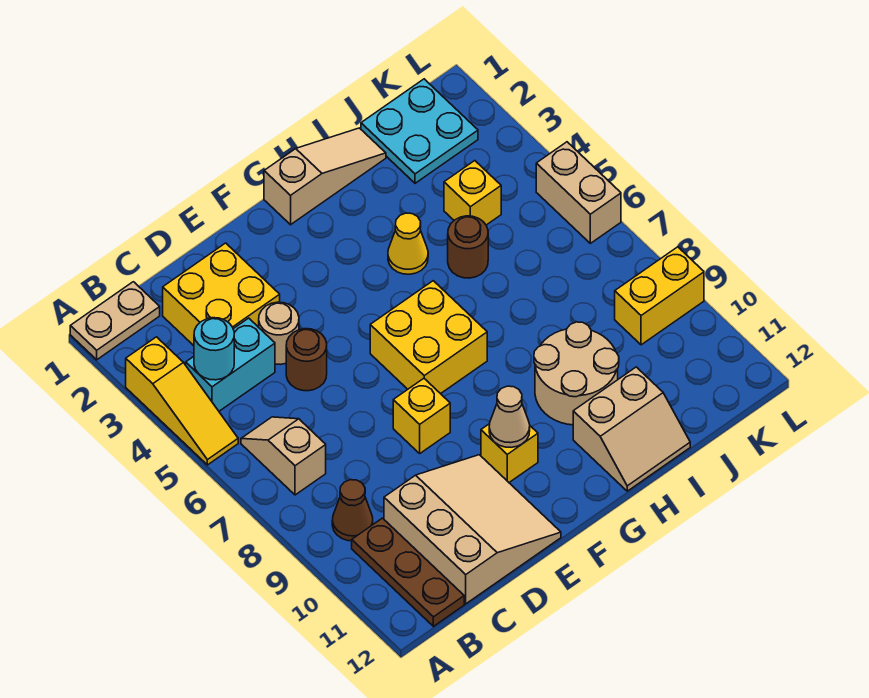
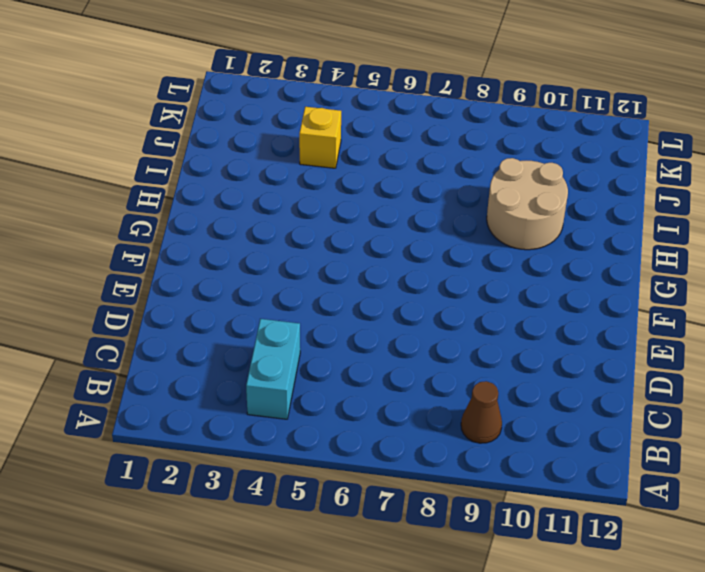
none -> tan plate A1:B1 level 1
none -> yellow slope A3:A5 level 1 top 3
none -> tan slope B6:B7 level 1 top 7

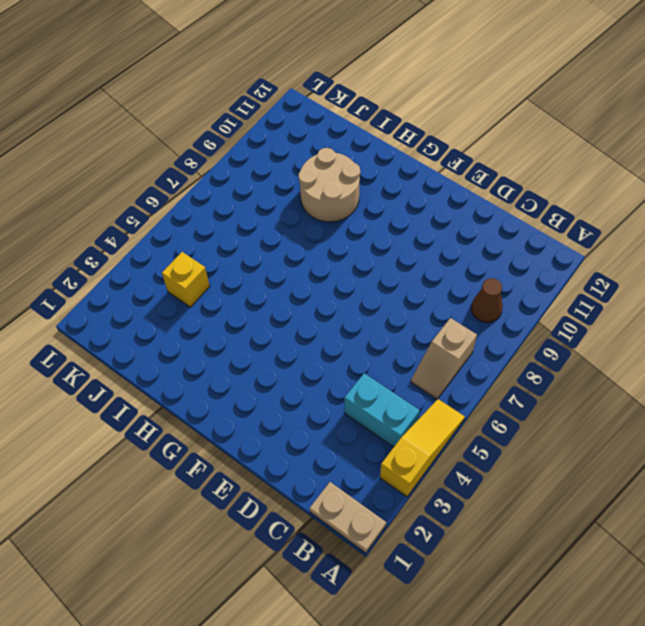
none -> brown plate B10:B12 level 1
none -> yellow brick C2:D3 level 1
none -> tan slope C10:E12 level 1 top C

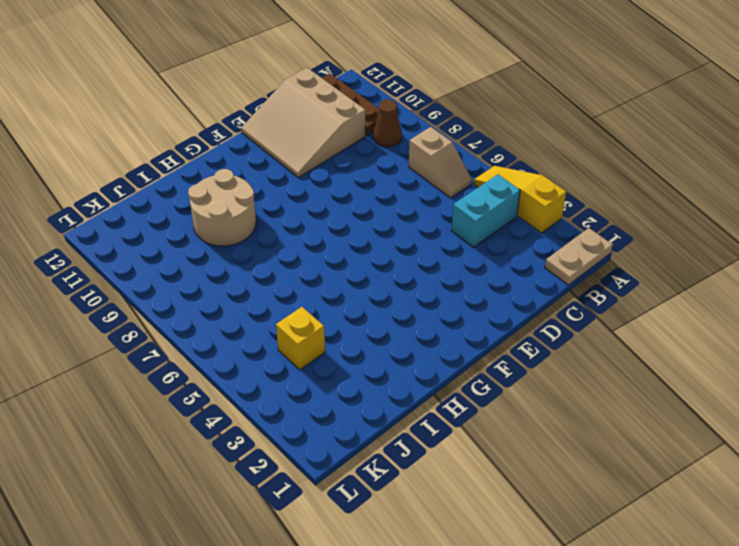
none -> yellow brick C2:D3 level 1
none -> tan round brick D4 level 1
none -> brown round brick D5 level 1

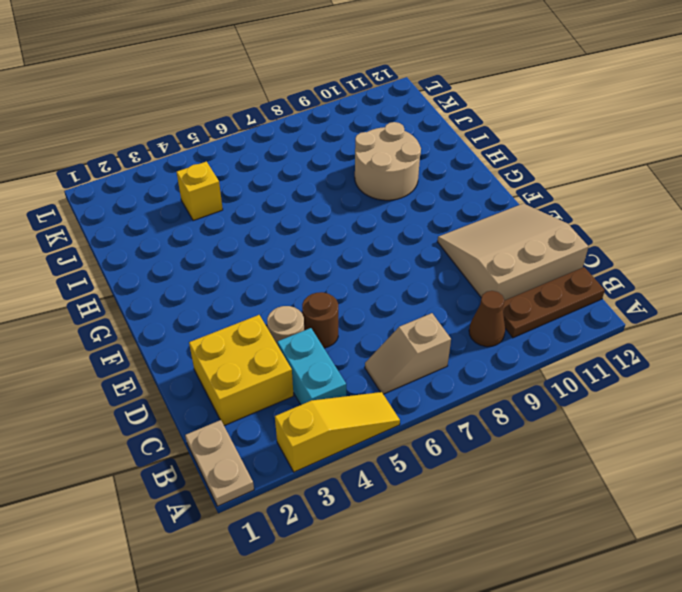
none -> yellow brick E8 level 1
none -> yellow brick F6:G7 level 1
none -> yellow brick F10 level 1

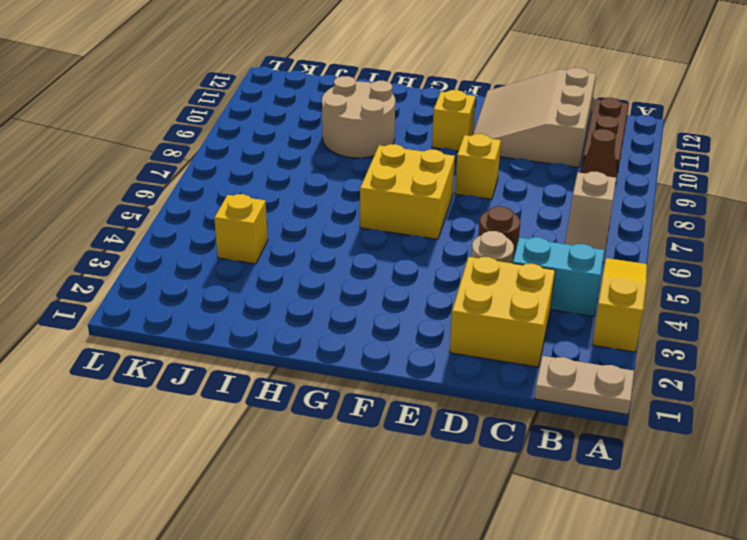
none -> tan slope G1:I1 level 1 top G
none -> yellow cone H4 level 1
none -> tan slope H11:I12 level 1 top 11

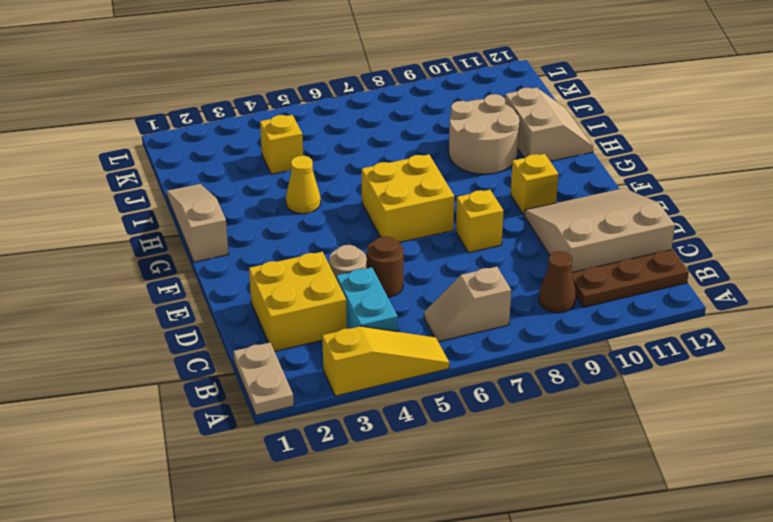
none -> brown round brick I5 level 1
none -> cyan plate J1:K2 level 1
none -> yellow brick K9:L9 level 1

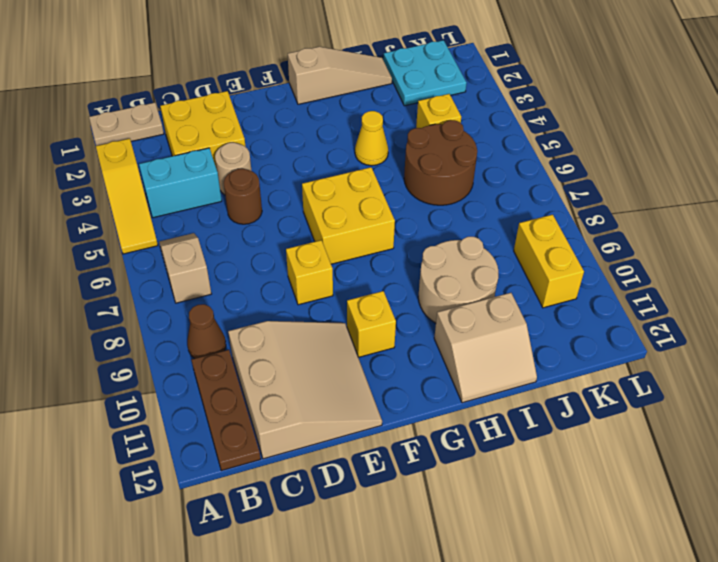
brown round brick I5:J6 level 1 -> brown round brick I5 level 1
yellow brick K9:K10 level 1 -> yellow brick K9:L9 level 1
none -> tan brick L5:L6 level 1
none -> cyan round brick B4 level 2
none -> tan cone F10 level 2

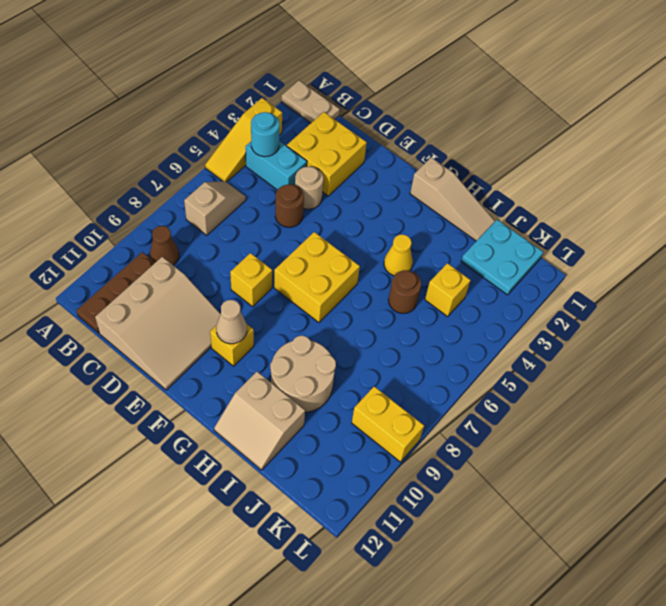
none -> tan brick L5:L6 level 1

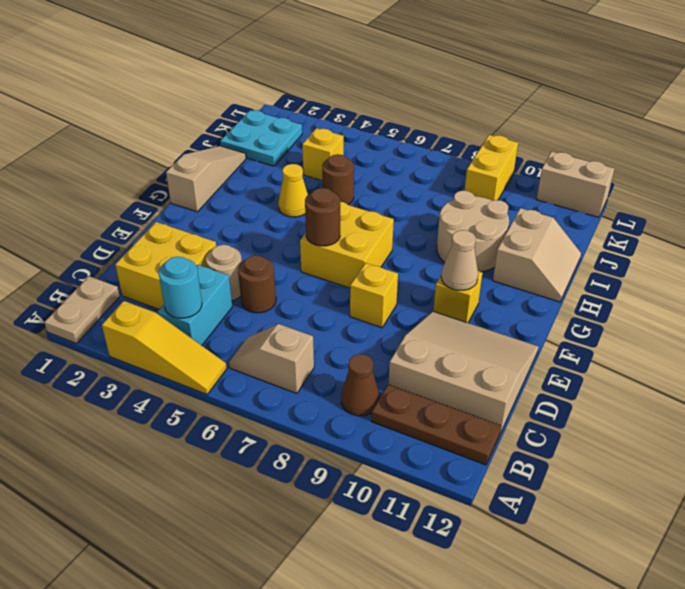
brown round brick F6 level 2 -> none
tan brick L11:L12 level 1 -> tan brick L5:L6 level 1

